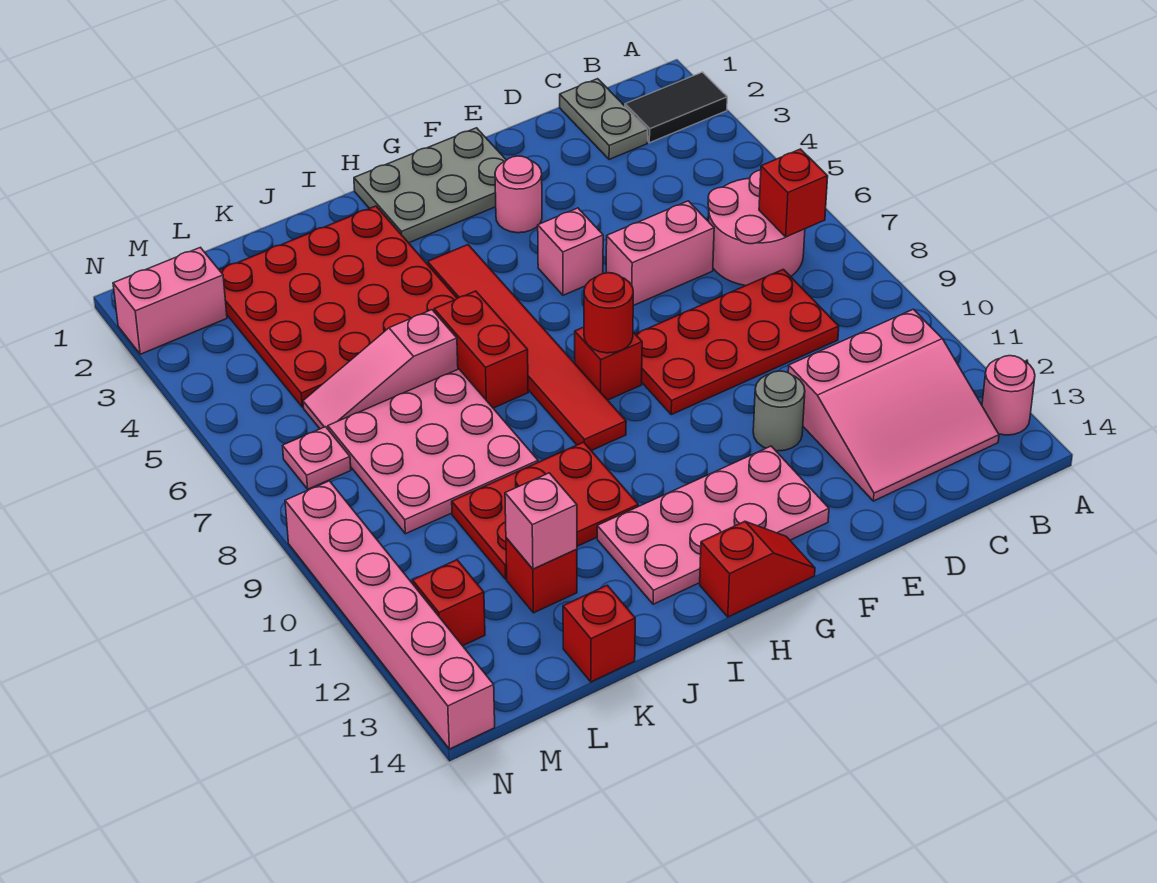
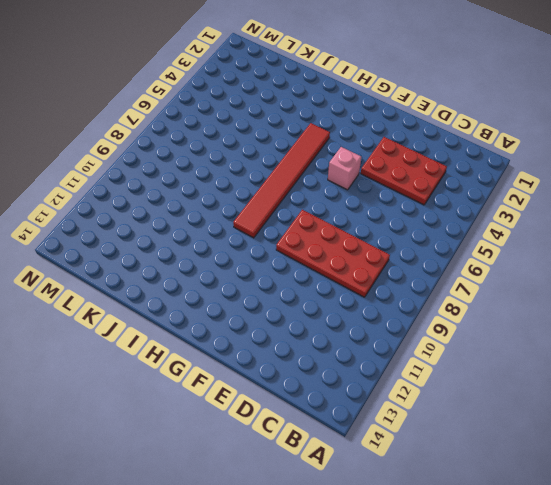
red plate C3:E4 level 1 -> red plate I10:K11 level 1
none -> black tile A2:B2 level 1
none -> pink round brick A13 level 1
none -> pink round brick B6:C7 level 1

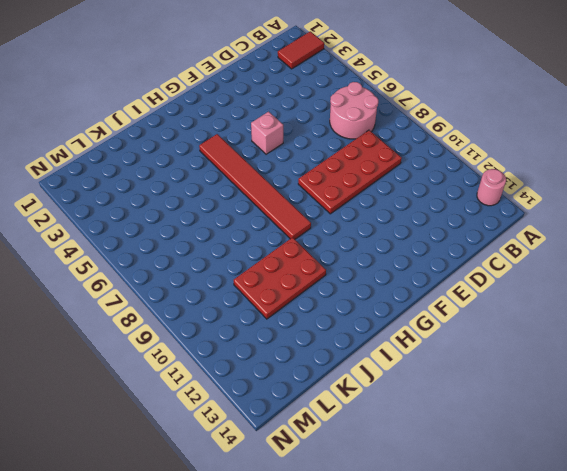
red tile A2:B2 level 1 -> black tile A2:B2 level 1
none -> pink slope B11:D13 level 1 top 11
none -> grey plate C1:C2 level 1
none -> pink brick D6:E6 level 1

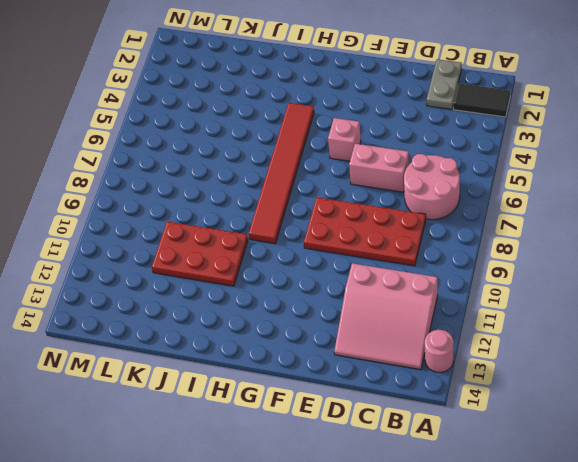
none -> grey round brick E11 level 1
none -> grey plate F1:H2 level 1
none -> pink round brick F3 level 1

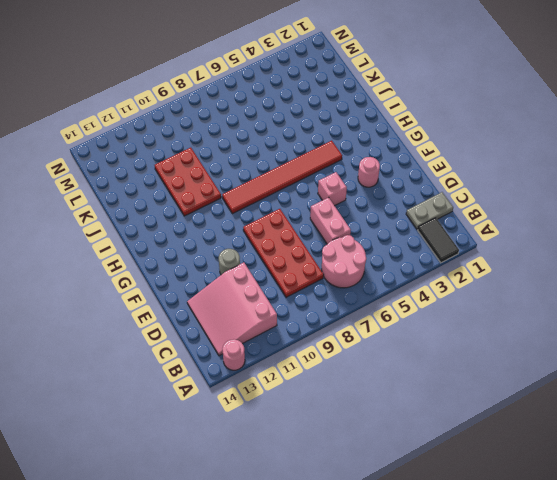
none -> grey plate F1:H2 level 1
none -> pink plate F12:I13 level 1
none -> red brick G8 level 1

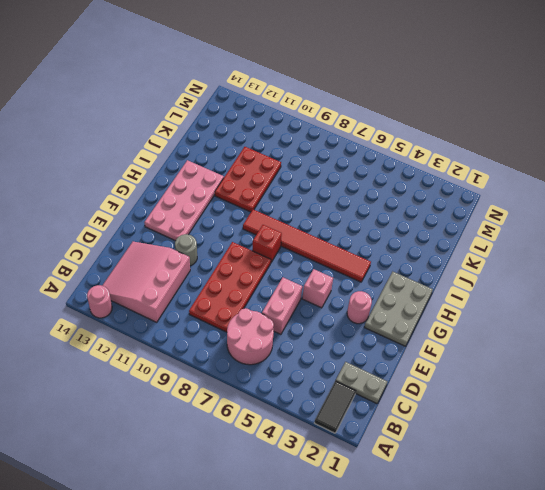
none -> red slope G14:H14 level 1 top H
none -> red plate I2:L5 level 1
none -> red brick I6:I7 level 1

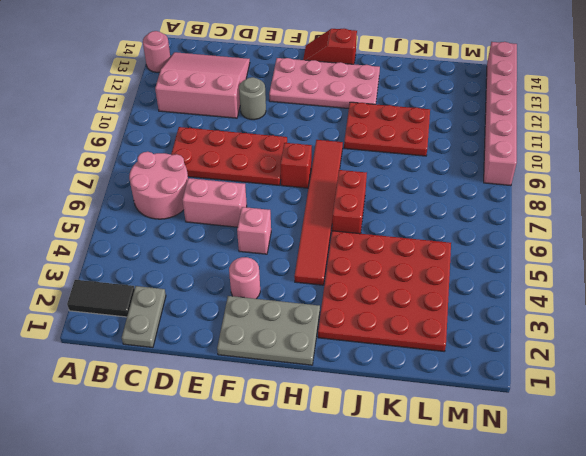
none -> pink slope J6:L6 level 1 top J
none -> pink plate J7:L9 level 1
none -> red brick K12 level 1

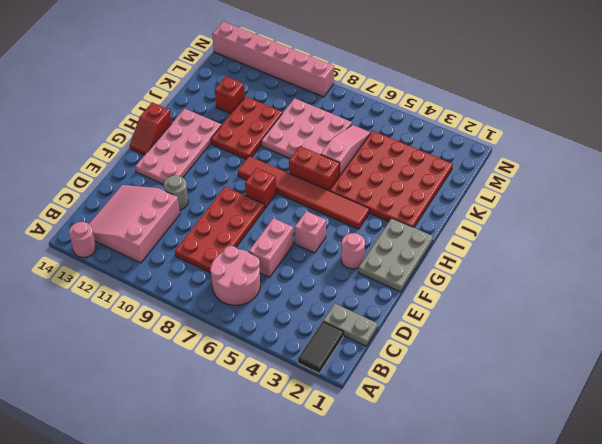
none -> red brick K14 level 1
none -> pink brick M2:N2 level 1
none -> pink plate M7 level 1

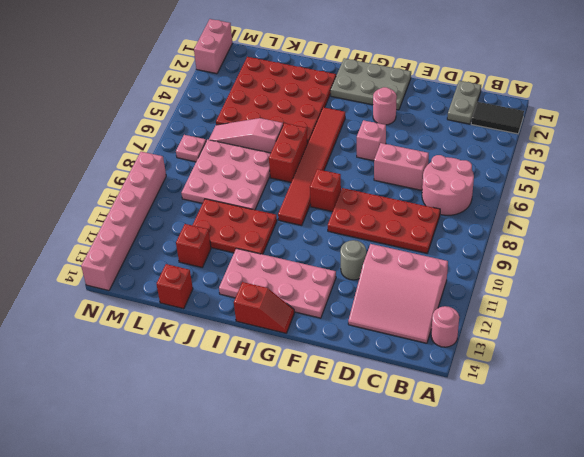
pink brick N1:N2 level 1 -> pink brick M2:N2 level 1
none -> red brick M12 level 1
none -> red brick B7 level 2
none -> red round brick G8 level 2

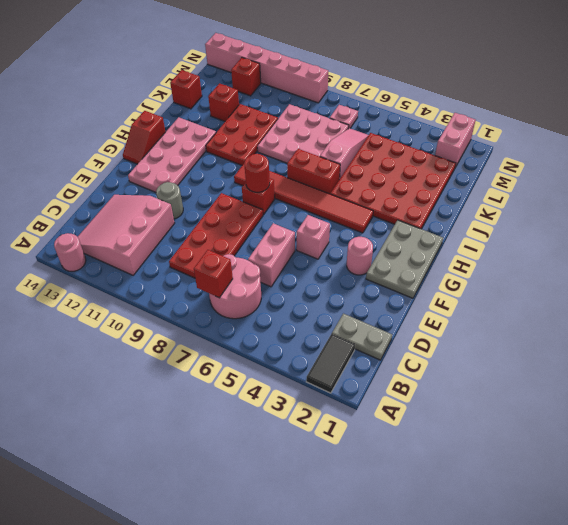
none -> pink brick K12 level 2

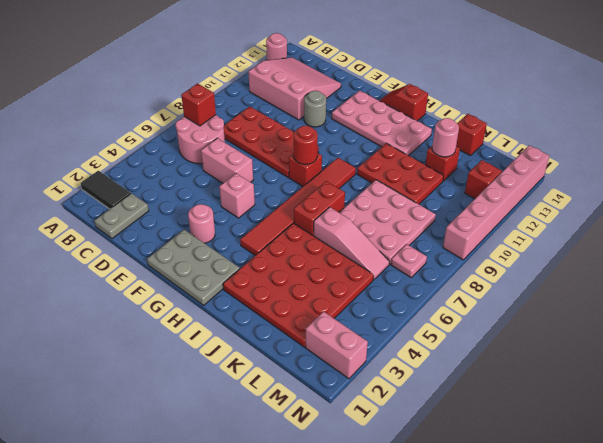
pink round brick K12 level 2 -> pink brick K12 level 2

